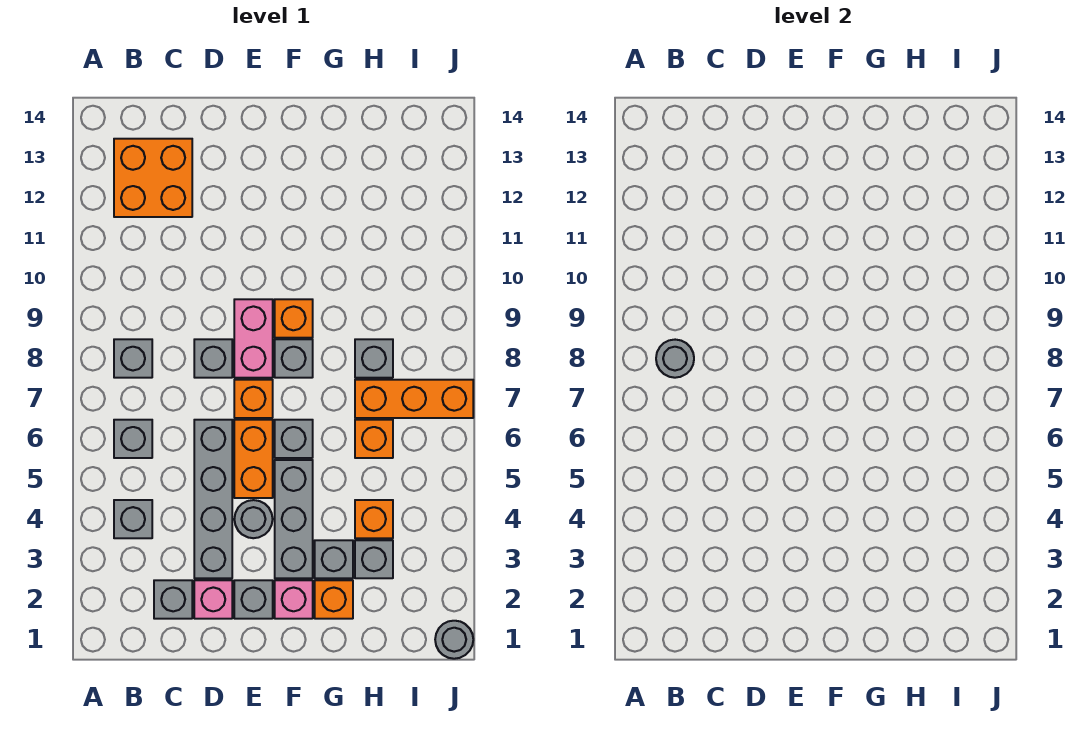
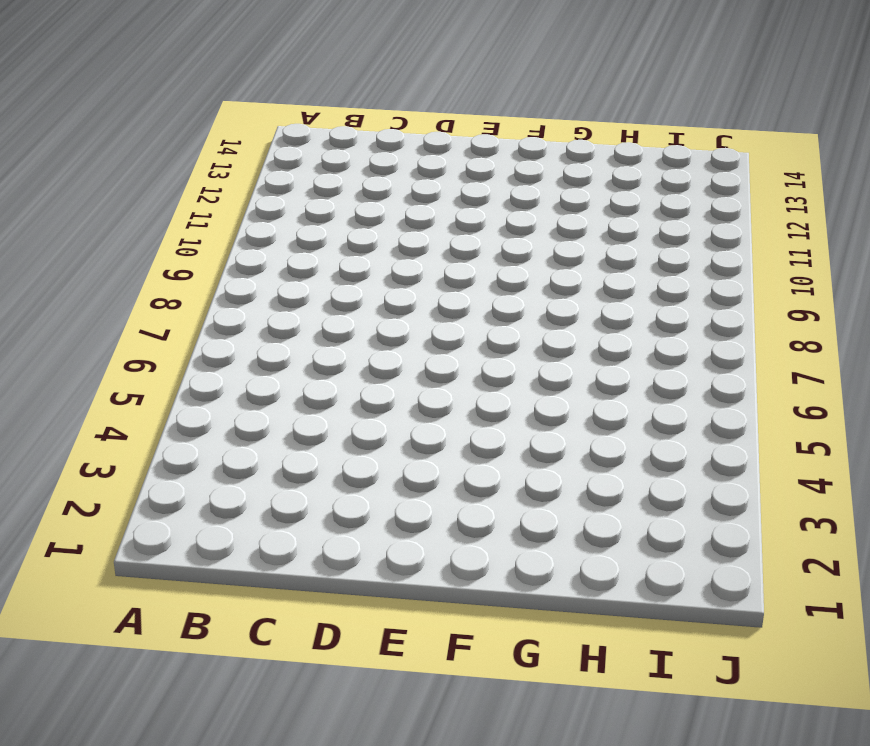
none -> grey brick B4 level 1
none -> grey brick B6 level 1
none -> grey brick B8 level 1

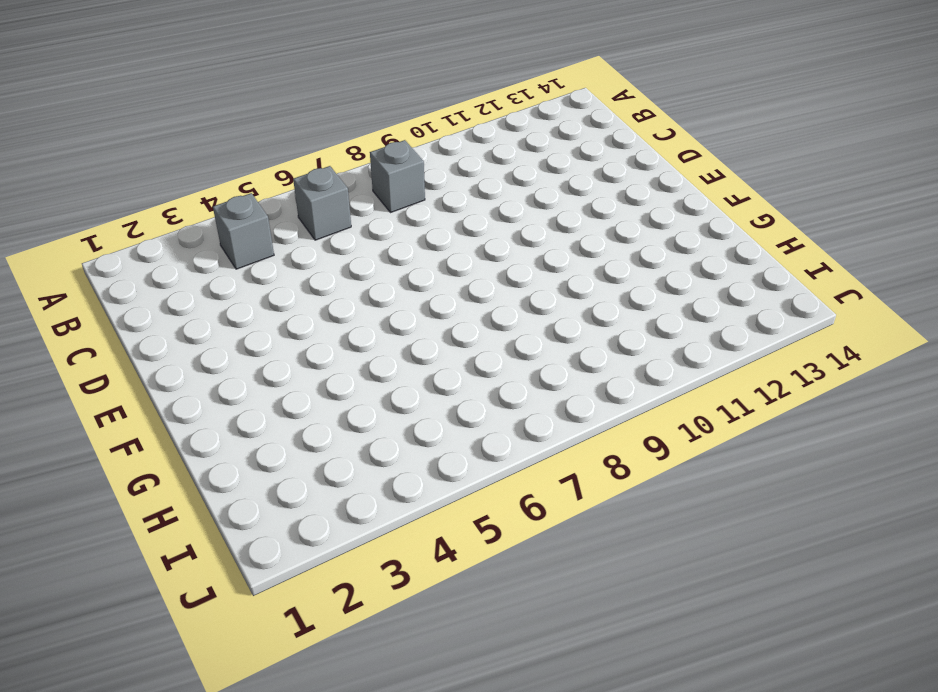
none -> orange brick B12:C13 level 1
none -> grey brick C2 level 1
none -> pink brick D2 level 1

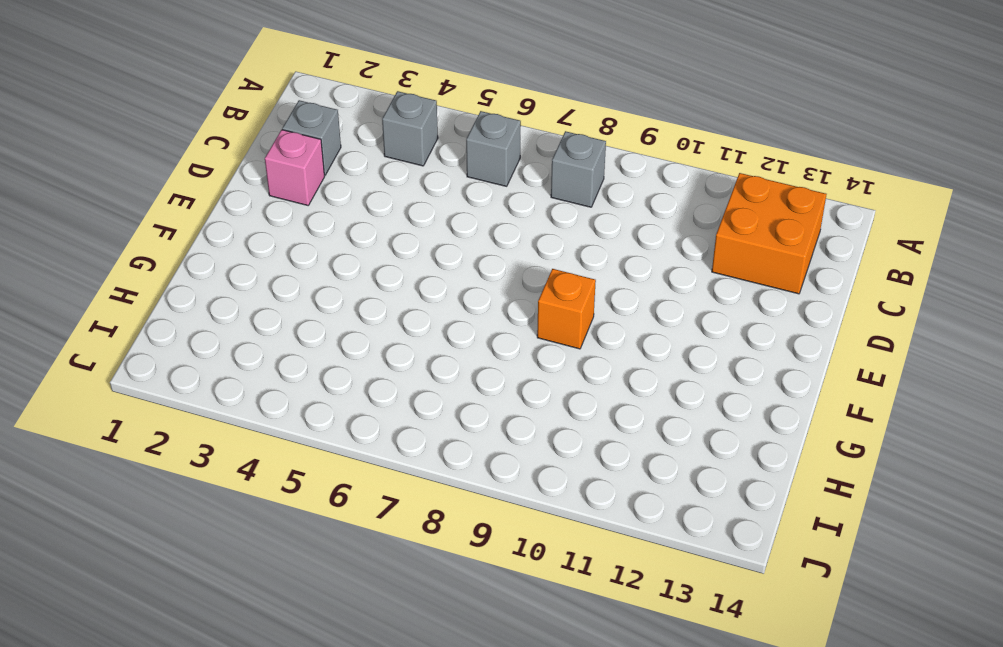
none -> grey brick D3:D6 level 1
none -> grey brick D8 level 1
none -> grey brick E2 level 1

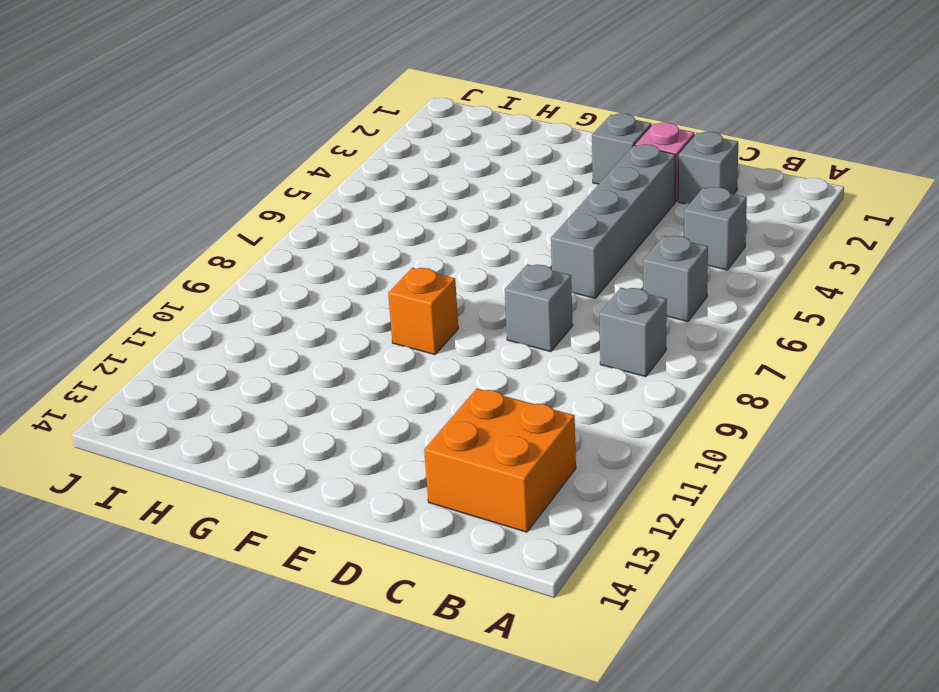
none -> grey round brick E4 level 1
none -> orange brick E5:E6 level 1
none -> orange brick E7 level 1

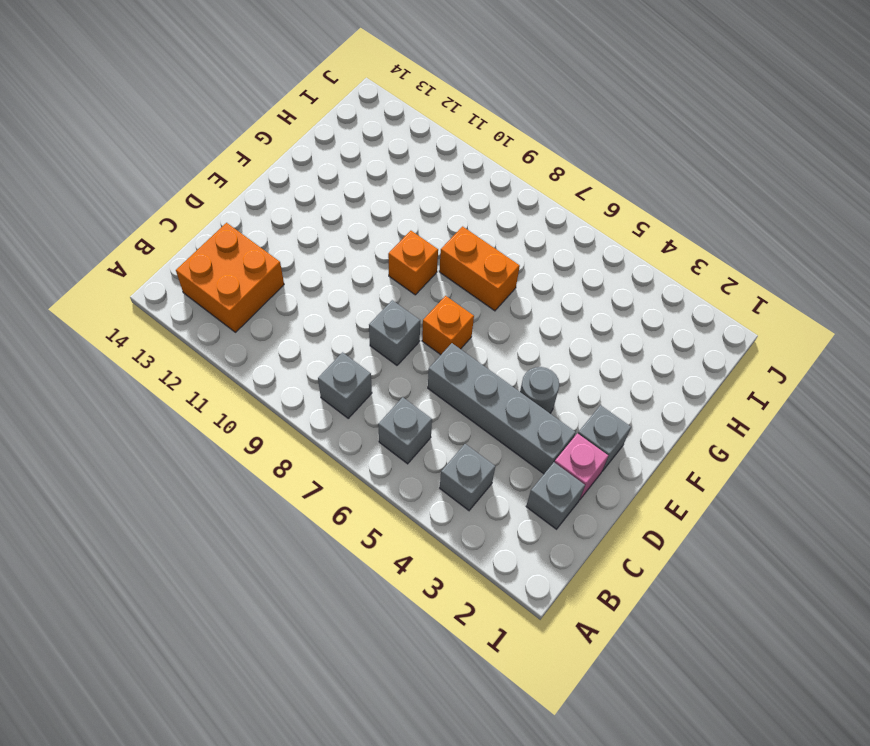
orange brick G7:G8 level 1 -> orange brick E5:E6 level 1
none -> pink brick E8:E9 level 1
none -> pink brick F2 level 1
none -> grey brick F3:F5 level 1

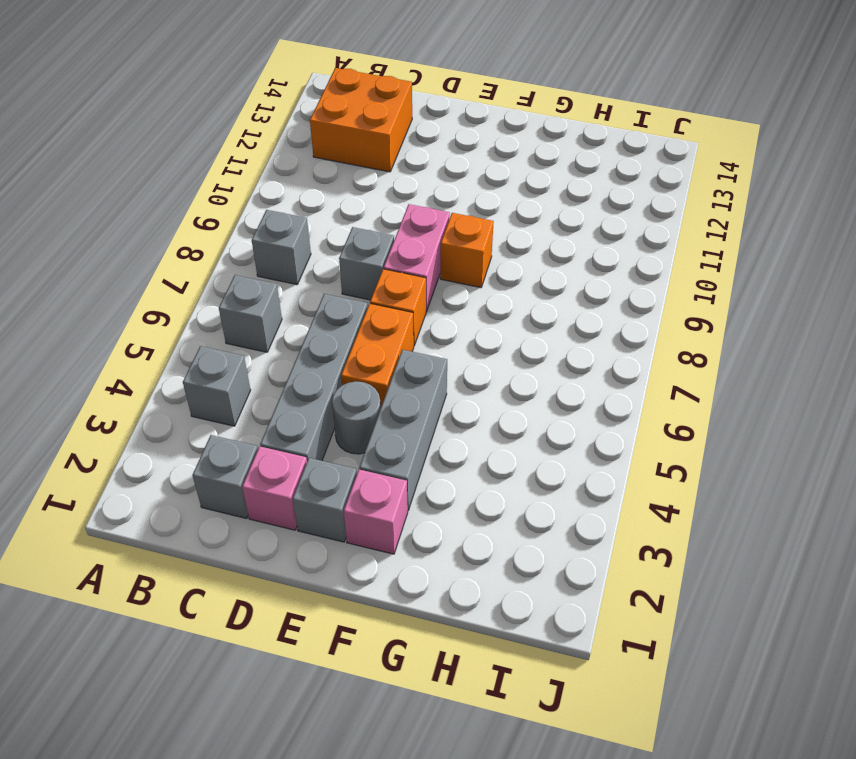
none -> grey brick F6 level 1
none -> grey brick F8 level 1
none -> orange brick G2 level 1

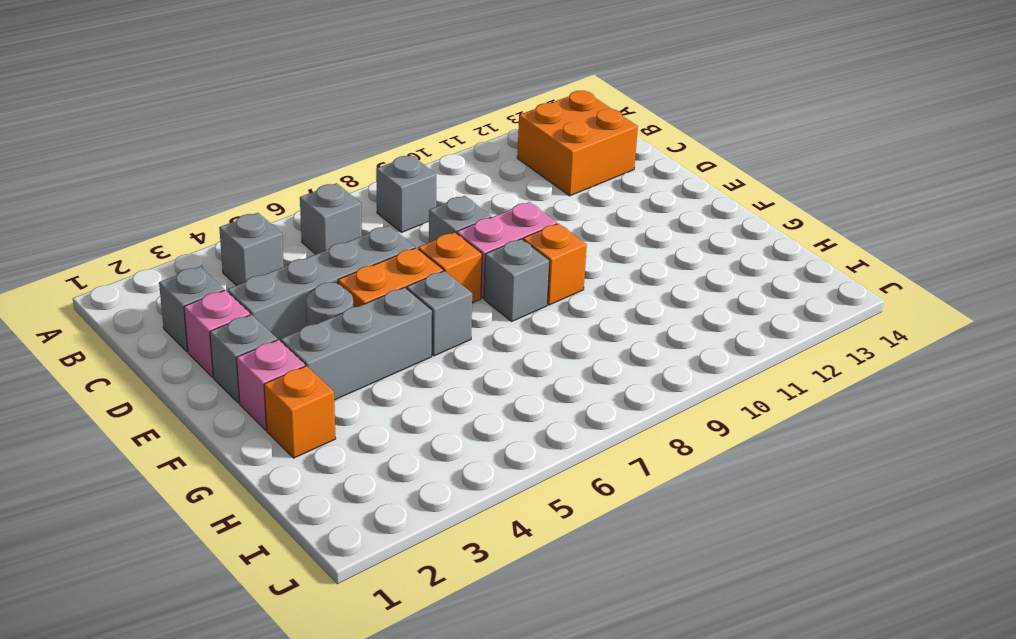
none -> grey brick G3 level 1
none -> grey brick H3 level 1
none -> orange brick H4 level 1

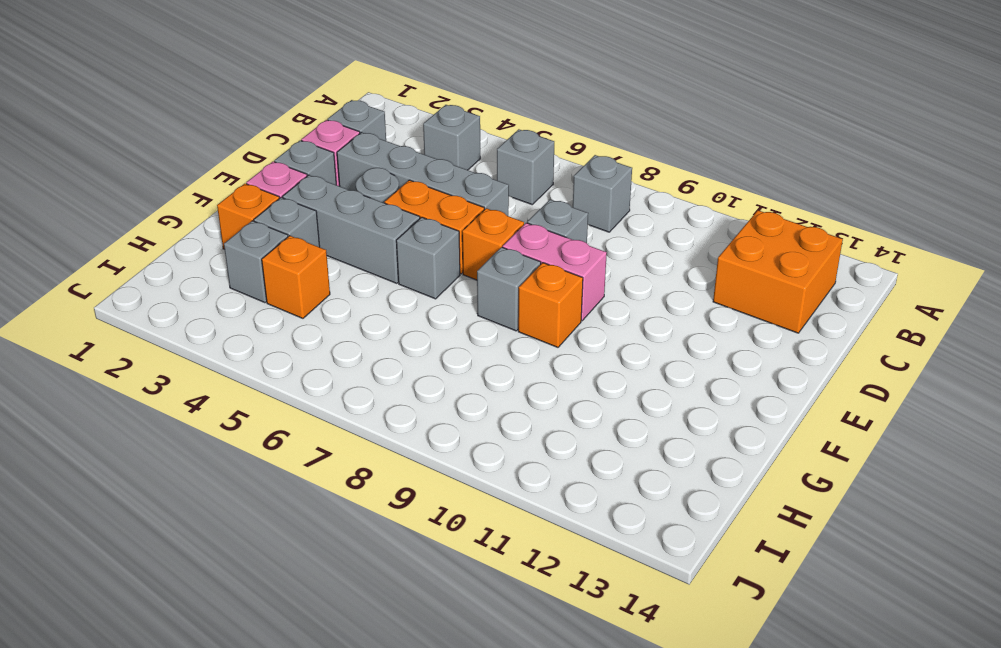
none -> orange brick H6 level 1
none -> orange brick H7:J7 level 1
none -> grey brick H8 level 1

